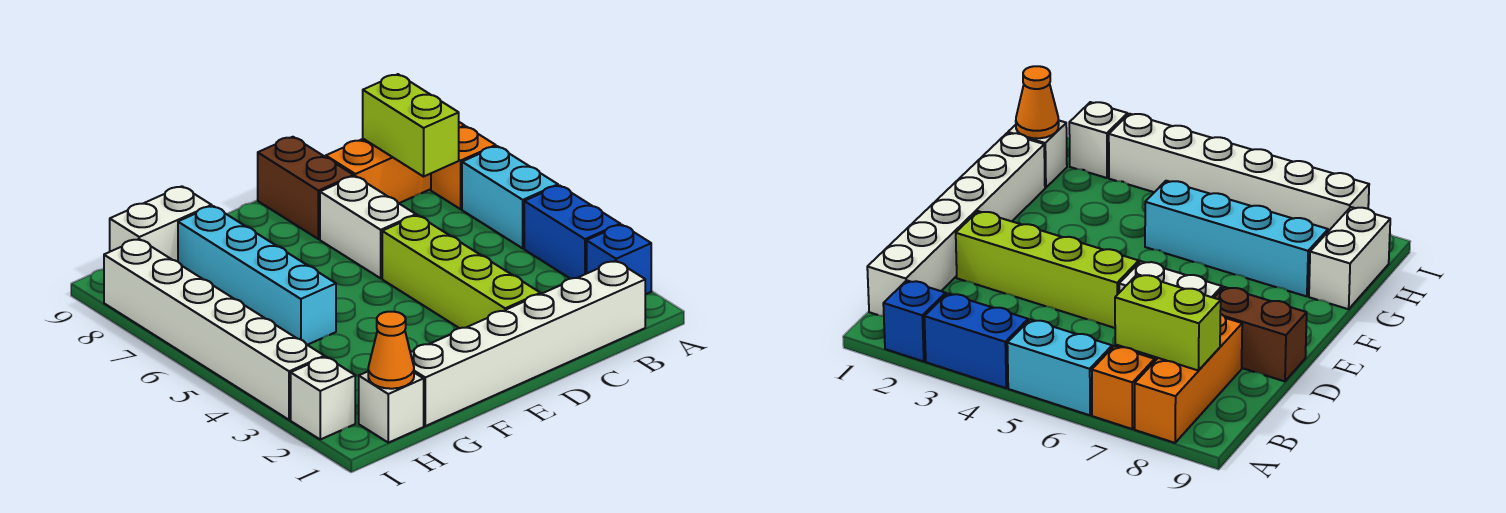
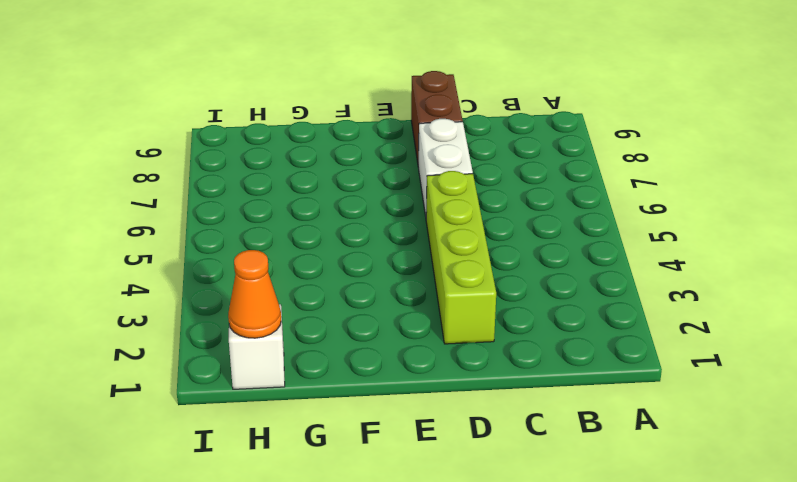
none -> blue brick A2 level 1
none -> blue brick A3:A4 level 1
none -> cyan brick A5:A6 level 1

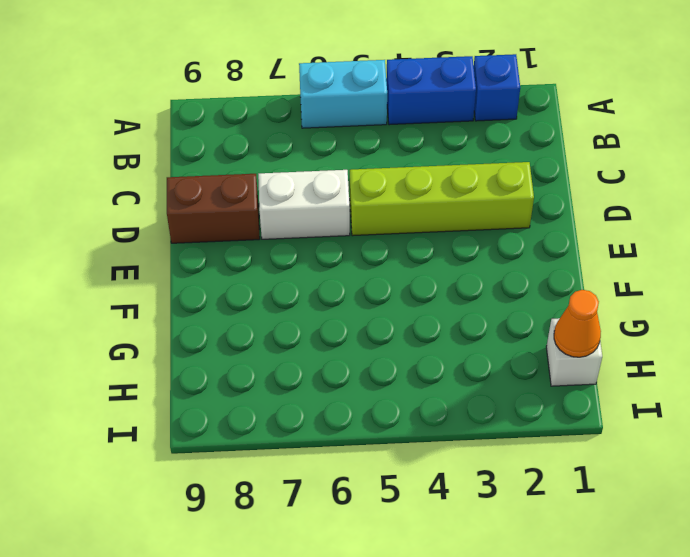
none -> orange brick A7 level 1
none -> orange brick A8:C8 level 1
none -> white brick B1:G1 level 1

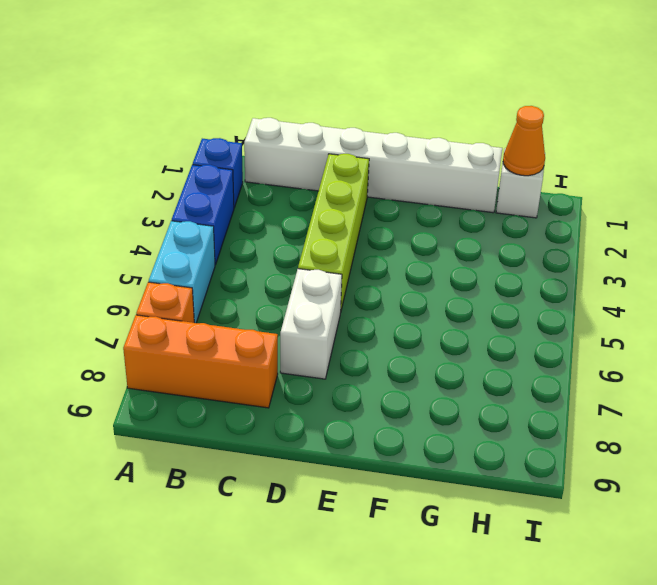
none -> brown brick D8:D9 level 1
none -> cyan brick G5:G8 level 1
none -> white brick G9:H9 level 1

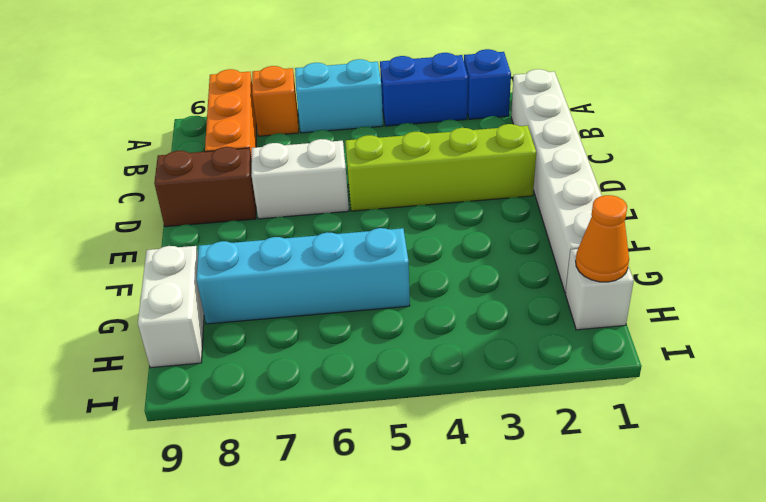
none -> white brick I2 level 1
none -> white brick I3:I8 level 1
none -> lime brick B7:B8 level 2

